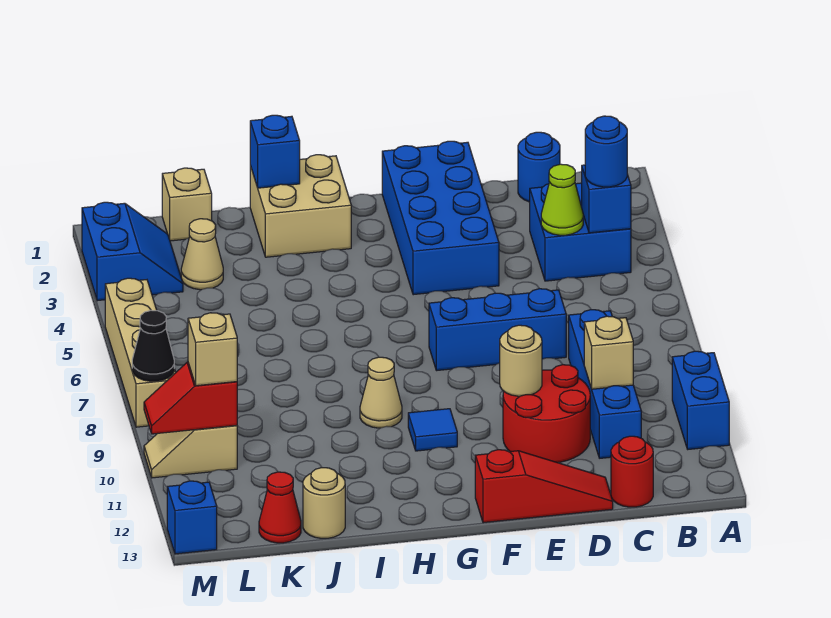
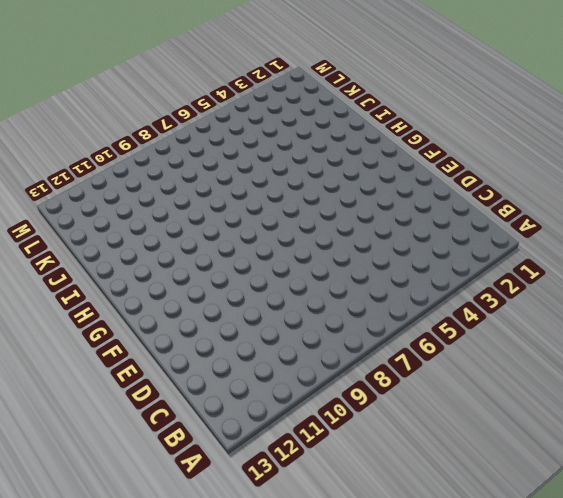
none -> blue brick A10:A11 level 1
none -> blue brick B3:C4 level 1
none -> blue round brick C1 level 1

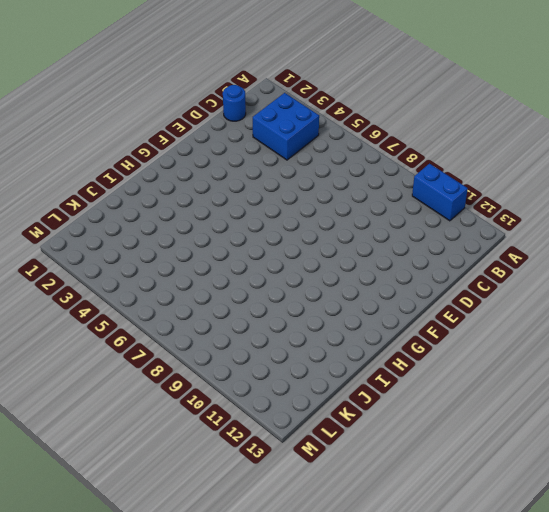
none -> blue brick C8:C11 level 1
none -> red round brick C13 level 1
none -> blue brick D7:F7 level 1

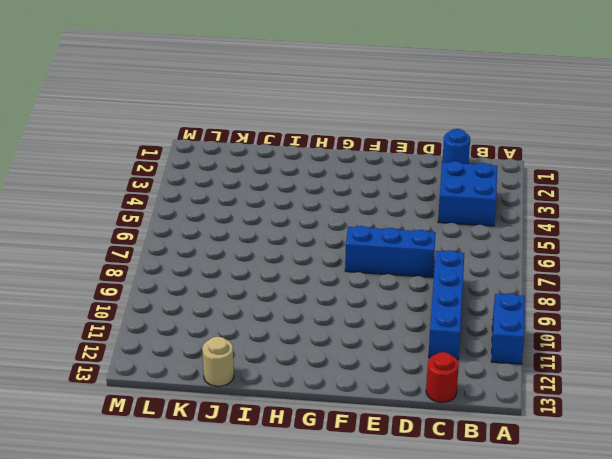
none -> red round brick D10:E11 level 1
none -> red slope D13:F13 level 1 top F
none -> blue brick E1:F4 level 1

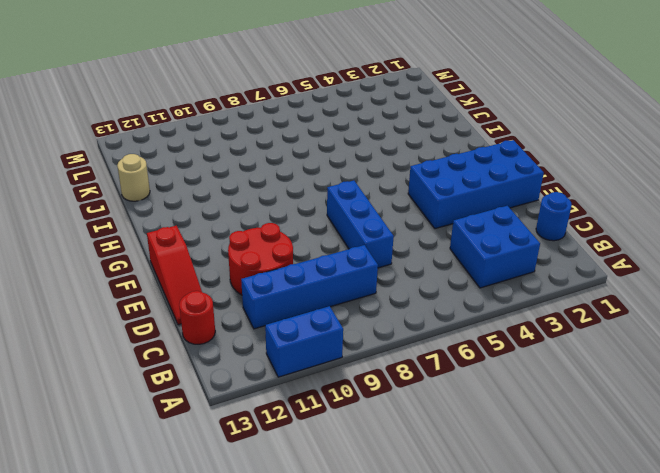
none -> blue tile G10 level 1
none -> tan brick H1:I2 level 1
none -> tan cone H9 level 1

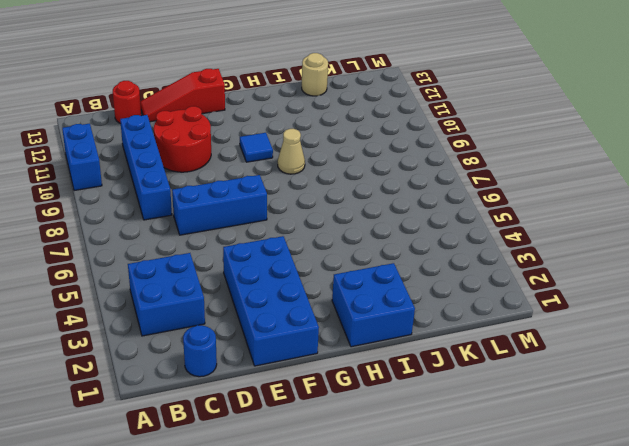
blue brick H1:I2 level 1 -> tan brick H1:I2 level 1
none -> tan brick K1 level 1
none -> tan cone K3 level 1
none -> red cone K13 level 1

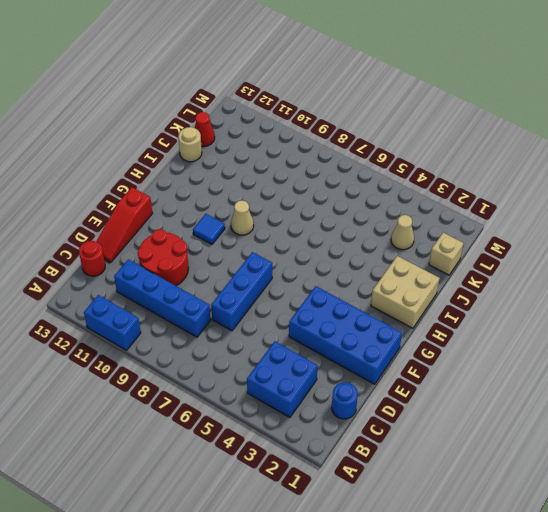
none -> blue slope L2:M3 level 1 top M
none -> tan slope L10:M10 level 1 top L
none -> tan brick M5:M8 level 1

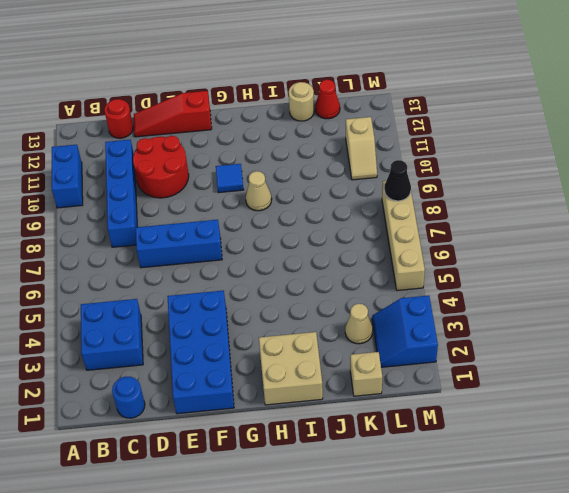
tan slope L10:L11 level 1 top 11 -> tan slope L10:M10 level 1 top L
none -> blue brick M13 level 1
none -> blue brick B4 level 2
none -> lime cone C4 level 2

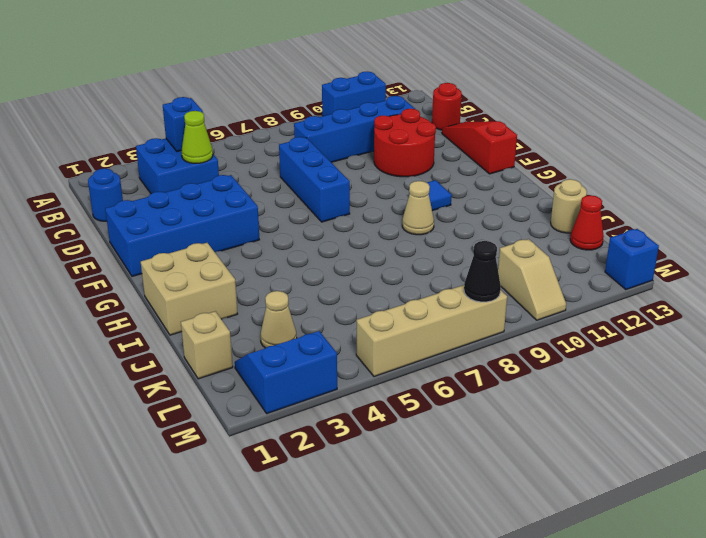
none -> tan brick C10 level 2
none -> tan round brick E10 level 2
none -> blue brick I1 level 2

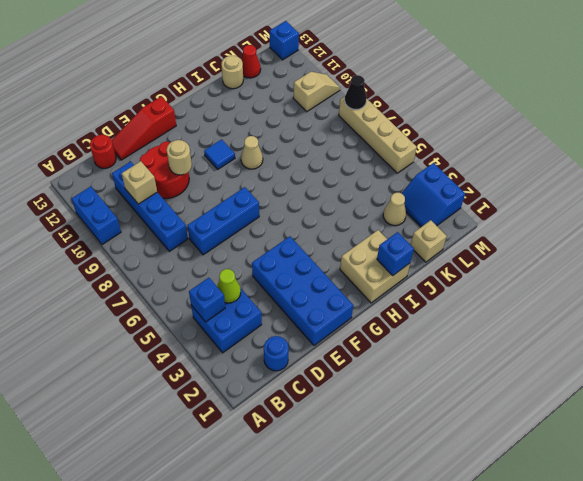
none -> red slope L10:M10 level 2 top L
none -> blue round brick B4 level 3
none -> tan brick L10 level 3

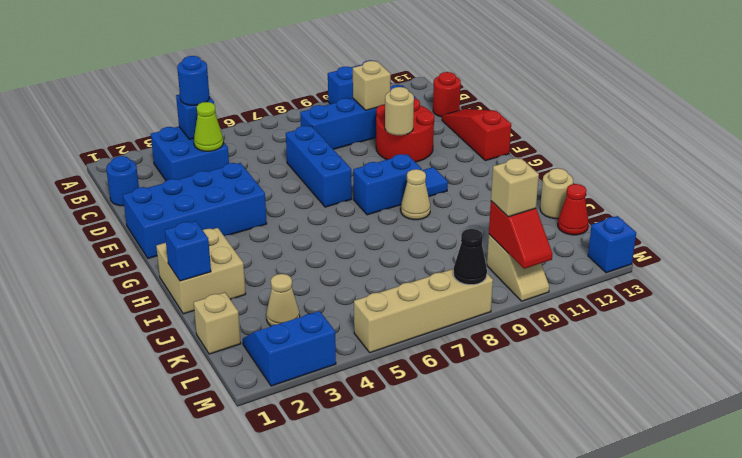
blue brick G8:G9 level 1 -> none

